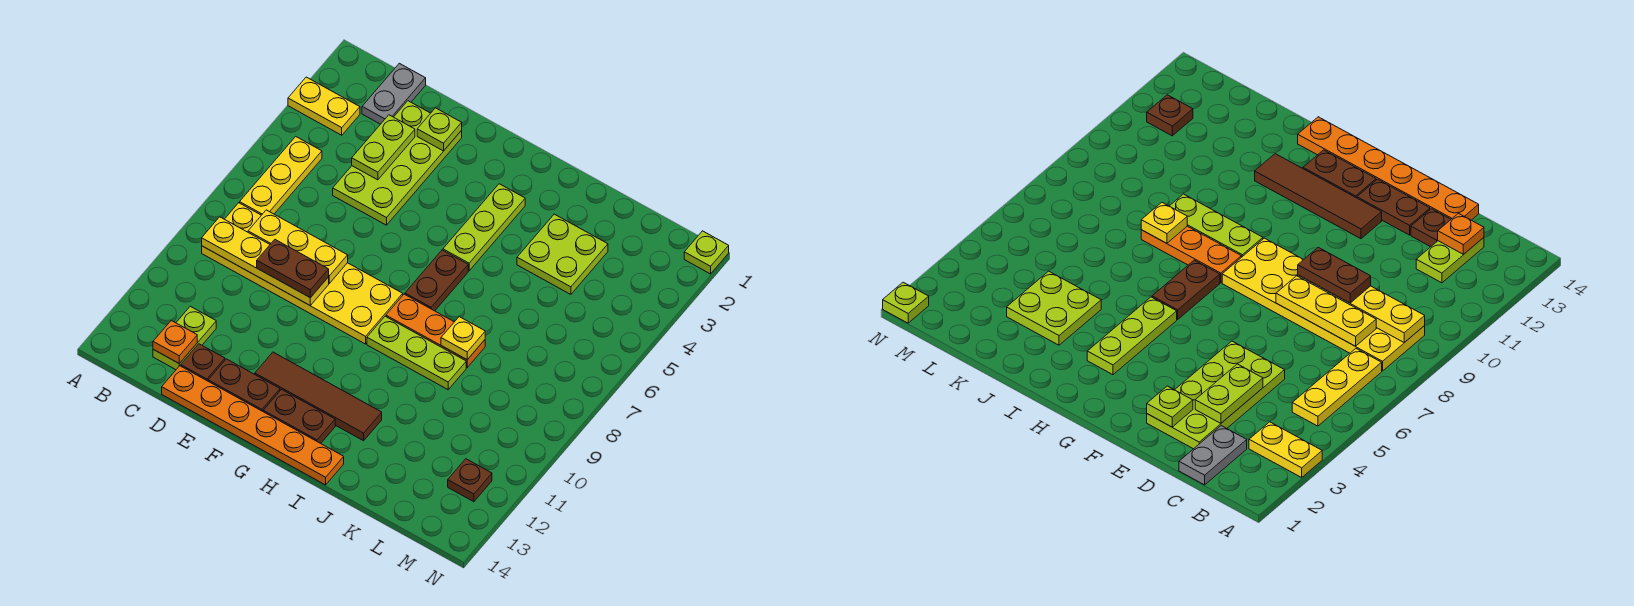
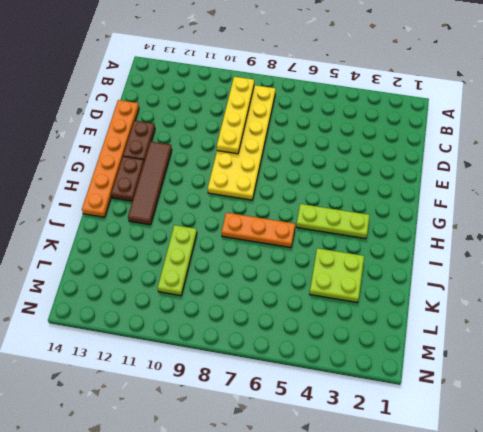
orange plate I6:I8 level 1 -> orange plate H8:J8 level 1
lime plate J10:L10 level 1 -> lime plate H9:J9 level 1
none -> yellow plate A3:B3 level 1
none -> yellow plate B5:B7 level 1
none -> grey plate C1:C2 level 1

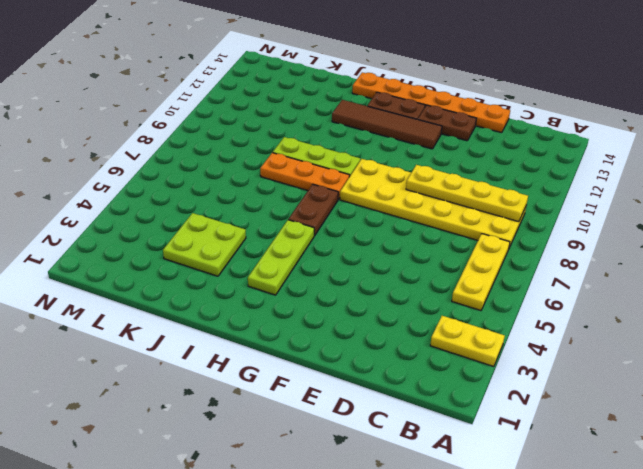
none -> grey plate C1:C2 level 1
none -> lime plate C12:C13 level 1
none -> lime plate D2:E5 level 1

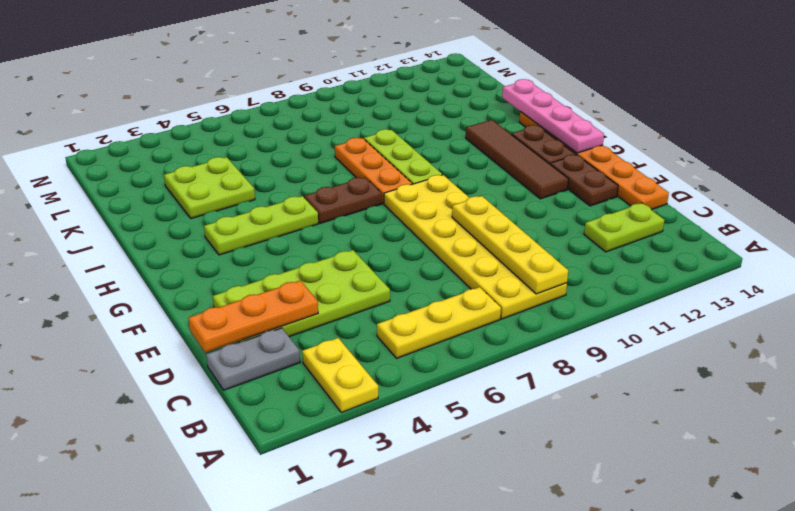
orange plate D1:D3 level 2 -> lime plate D3:D4 level 2
pink plate G14:J14 level 2 -> none
none -> brown plate D13 level 1
none -> brown plate M12 level 1
none -> lime plate N1 level 1

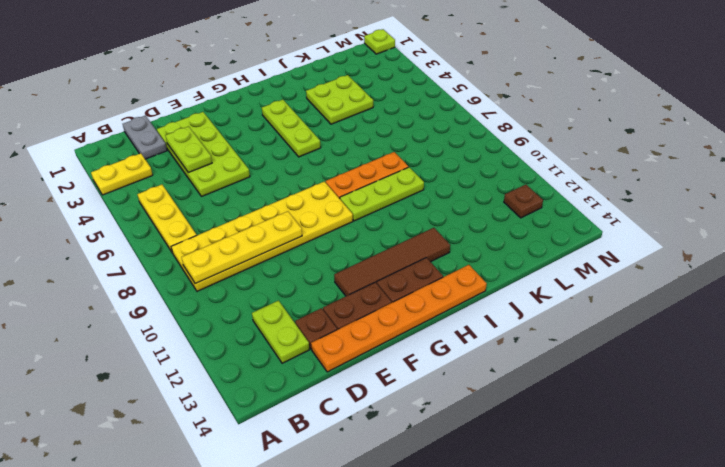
none -> brown plate H6:H7 level 1
none -> yellow plate C8:E8 level 2
none -> orange plate C13 level 2

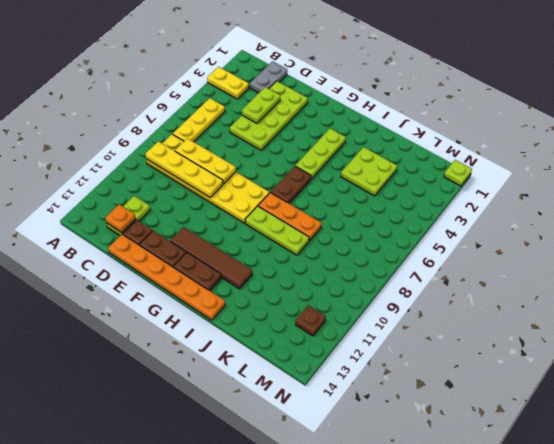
none -> lime plate E2 level 2
none -> yellow plate J8 level 2
none -> brown plate D9:E9 level 3

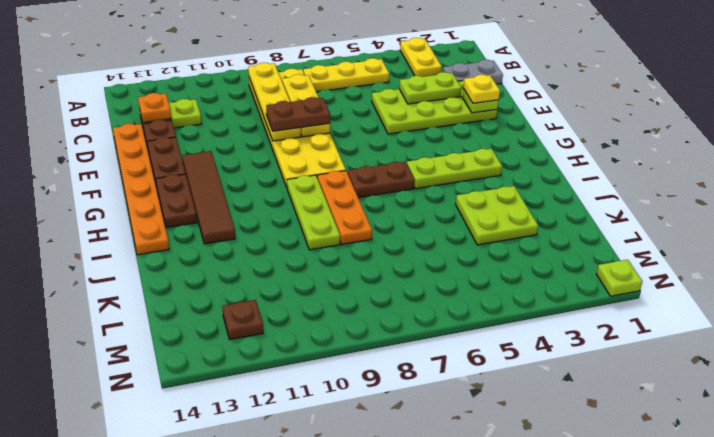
yellow plate E2 level 3 -> yellow plate J8 level 2
brown plate E8:E9 level 3 -> brown plate D9:E9 level 3

